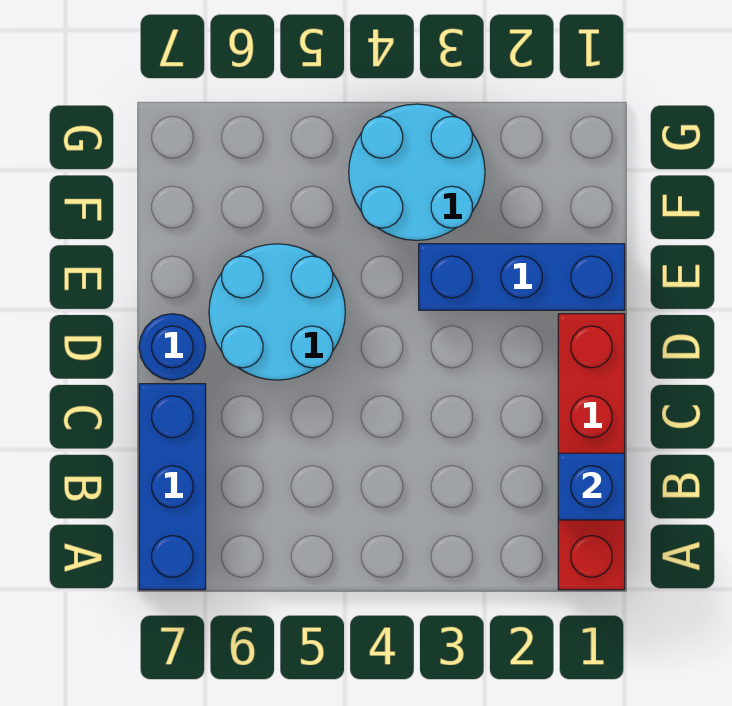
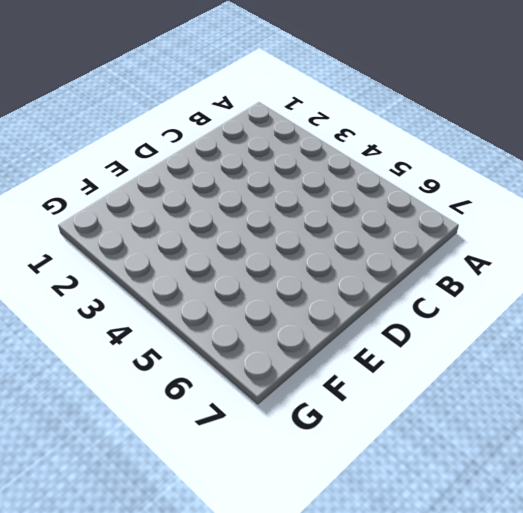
none -> red brick A1:D1 level 1
none -> blue brick A7:C7 level 1

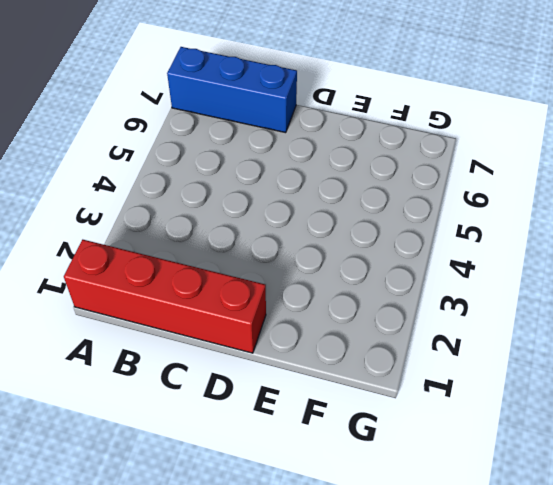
none -> cyan round brick D5:E6 level 1
none -> blue round brick D7 level 1

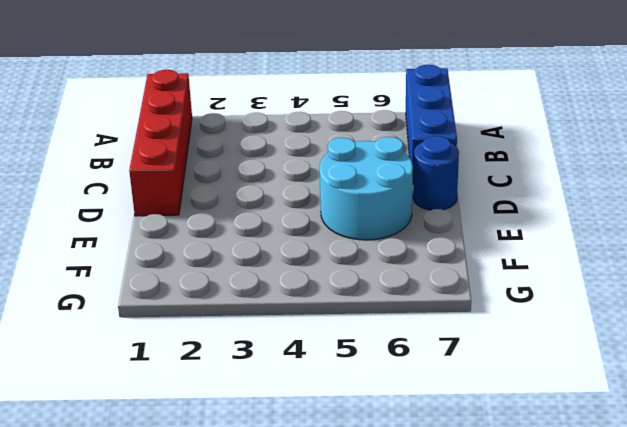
none -> blue brick E1:E3 level 1
none -> cyan round brick F3:G4 level 1

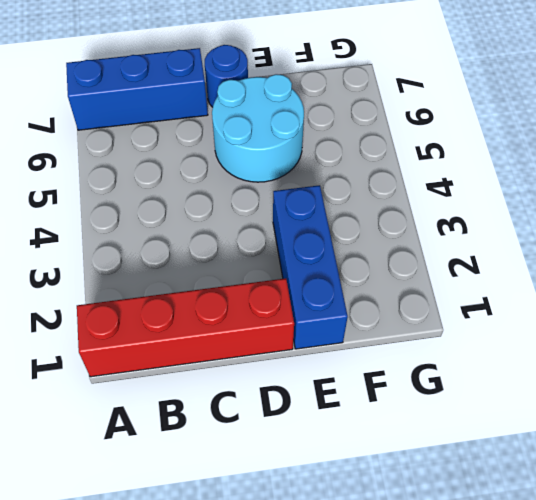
none -> cyan round brick F3:G4 level 1
none -> blue brick B1 level 2

